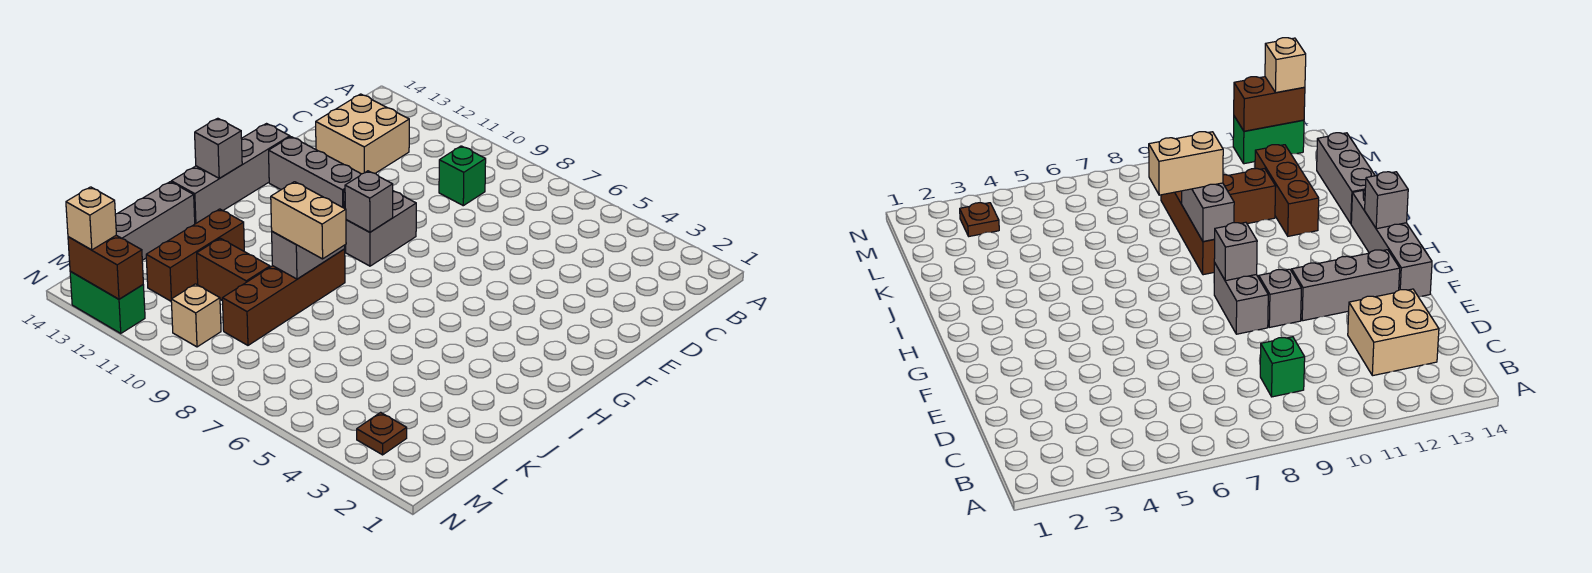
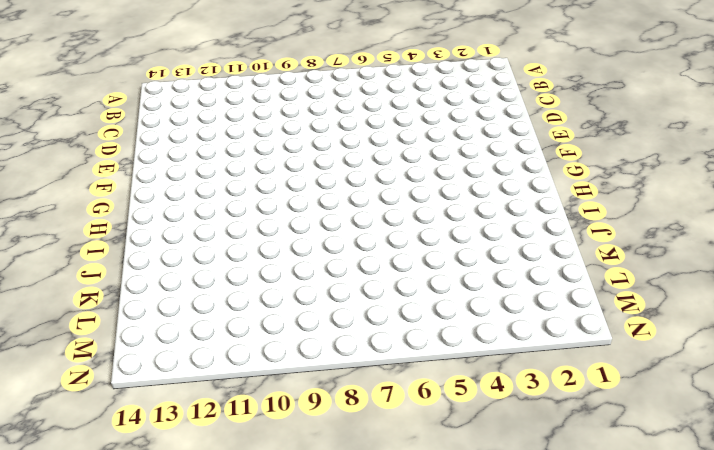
none -> green brick C9 level 1
none -> tan brick C12:D13 level 1
none -> grey brick F9:G9 level 1

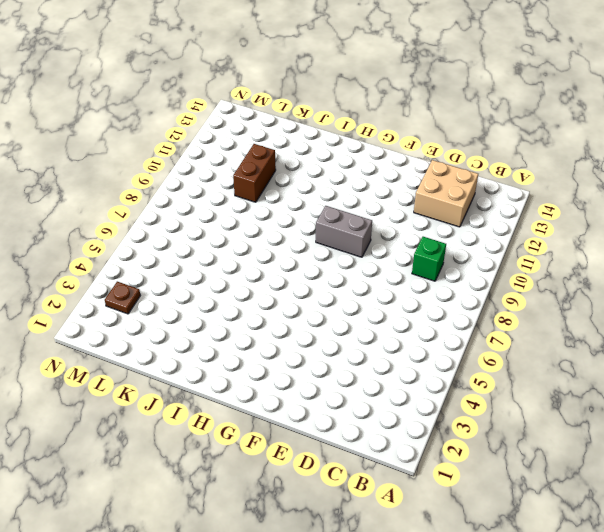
none -> grey brick F10 level 1
none -> grey brick F11:F13 level 1
none -> grey brick F14:I14 level 1

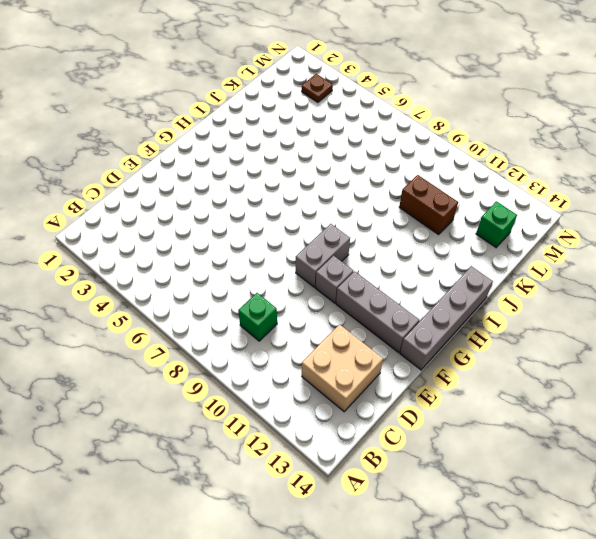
green brick L13 level 1 -> none
none -> brown brick I9:L9 level 1
none -> brown brick J12:L12 level 1
none -> grey brick J14:L14 level 1

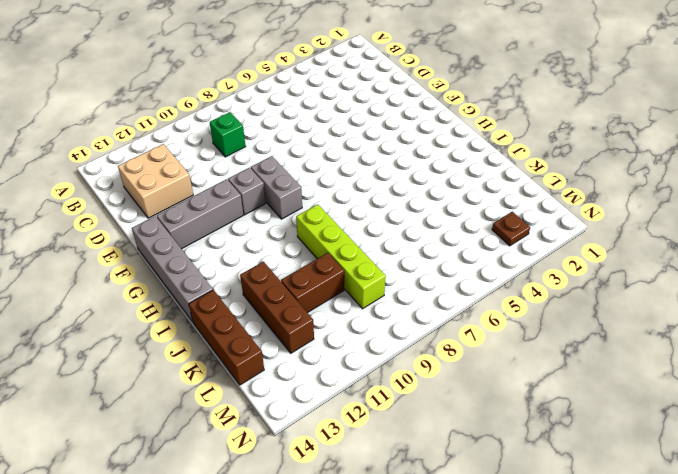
lime brick I9:L9 level 1 -> brown brick I9:L9 level 1
brown brick J14:L14 level 1 -> grey brick J14:L14 level 1
none -> tan brick M10 level 1
none -> green brick N12:N13 level 1
none -> grey brick G9 level 2

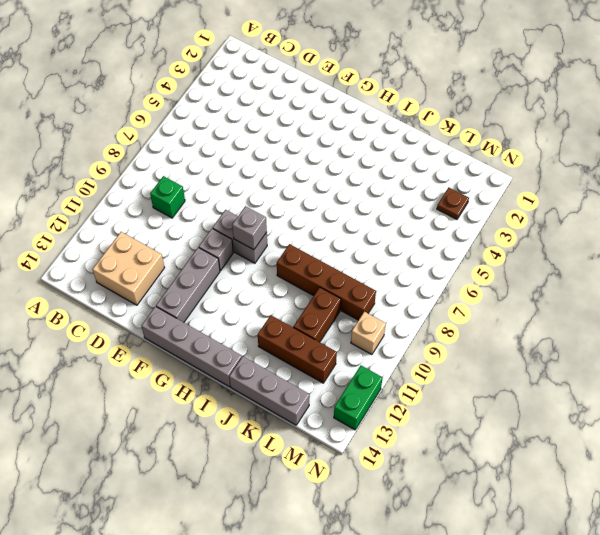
none -> grey brick H14 level 2
none -> grey brick I9:J9 level 2
none -> brown brick N12:N13 level 2

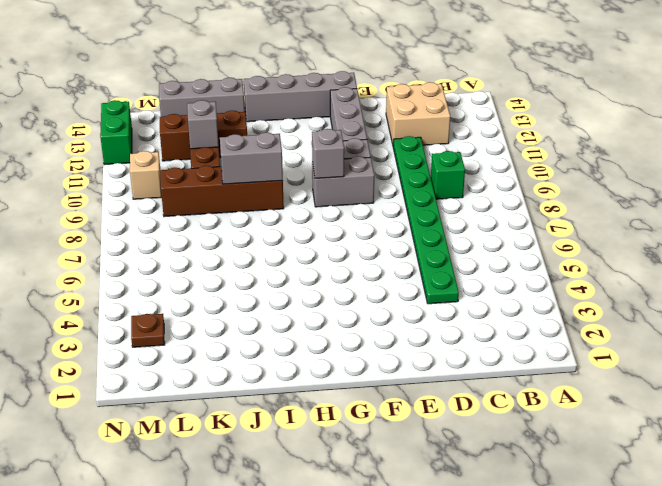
green plate D4:D11 level 1 -> none
grey brick K11 level 2 -> grey brick H14 level 2
none -> brown brick N12:N13 level 2
none -> tan brick J8:J9 level 3
none -> tan brick N13 level 3

